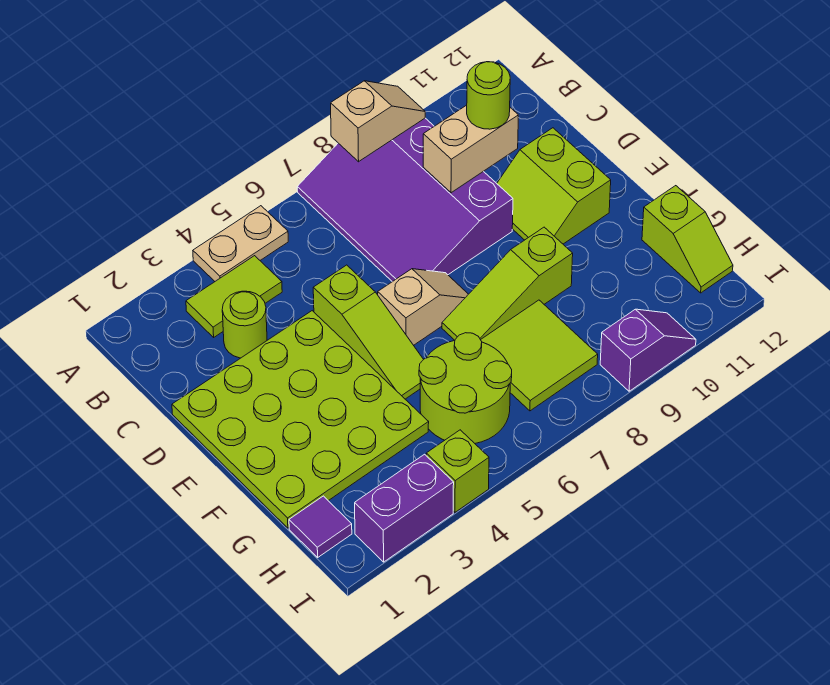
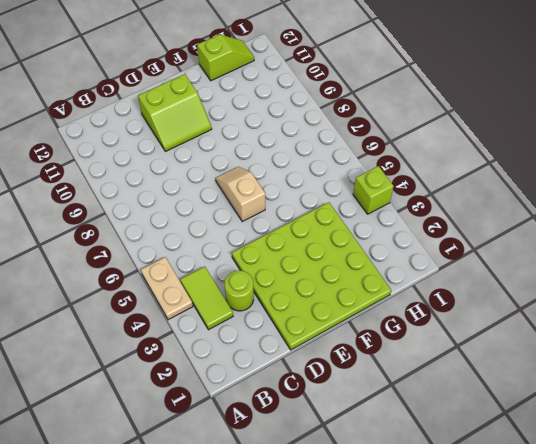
none -> purple slope A7:D9 level 1 top 9
none -> lime slope D5:F5 level 1 top D
none -> lime slope F7:F9 level 1 top 9

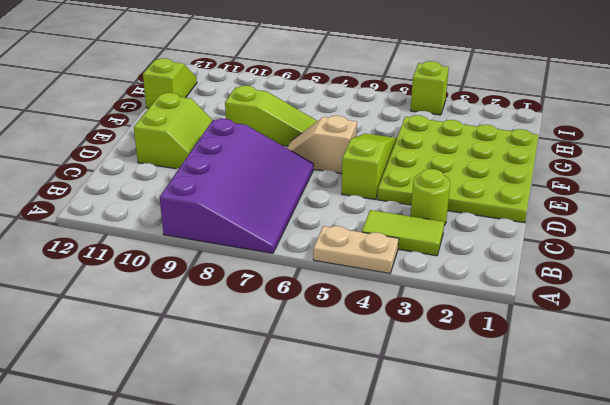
none -> lime round brick G5:H6 level 1
none -> lime tile G7:H8 level 1
none -> purple tile H1 level 1

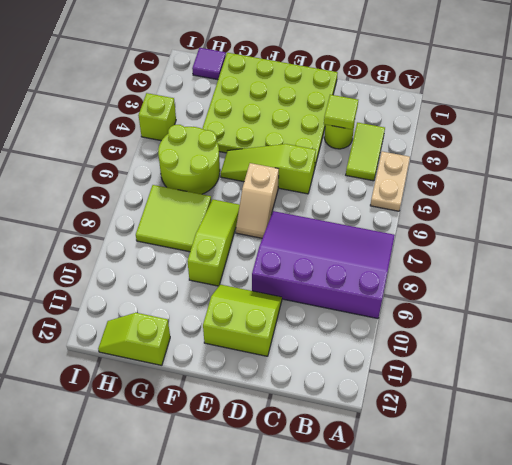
lime tile C3 level 2 -> none
none -> purple brick I2:I3 level 1
none -> purple slope I9:I10 level 1 top 9
none -> tan slope A8:A9 level 2 top 8

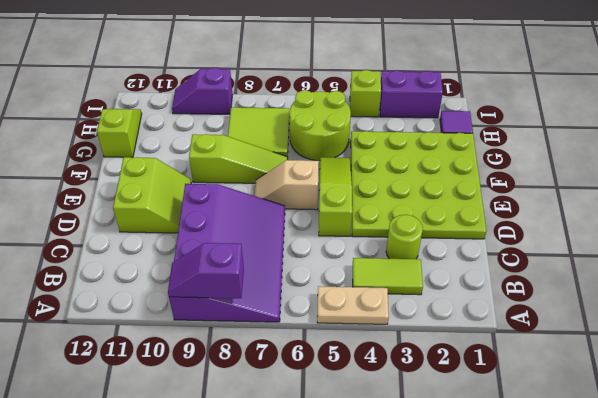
purple slope A8:A9 level 2 top 8 -> tan slope A8:A9 level 2 top 8
none -> tan brick C9:C10 level 2
none -> lime round brick C10 level 3

